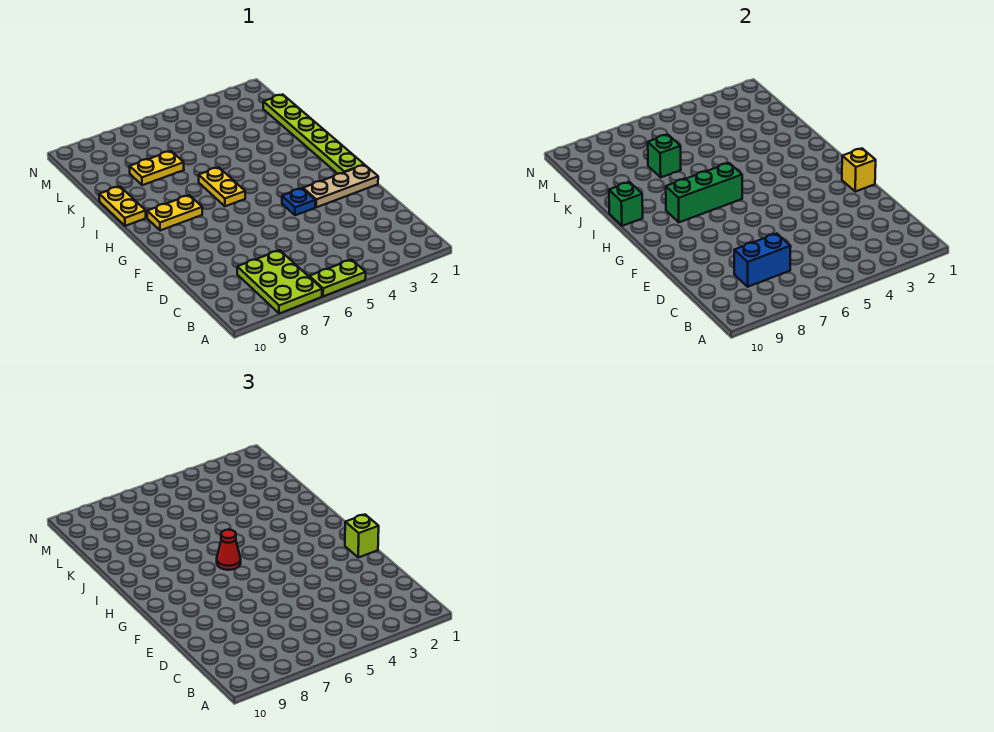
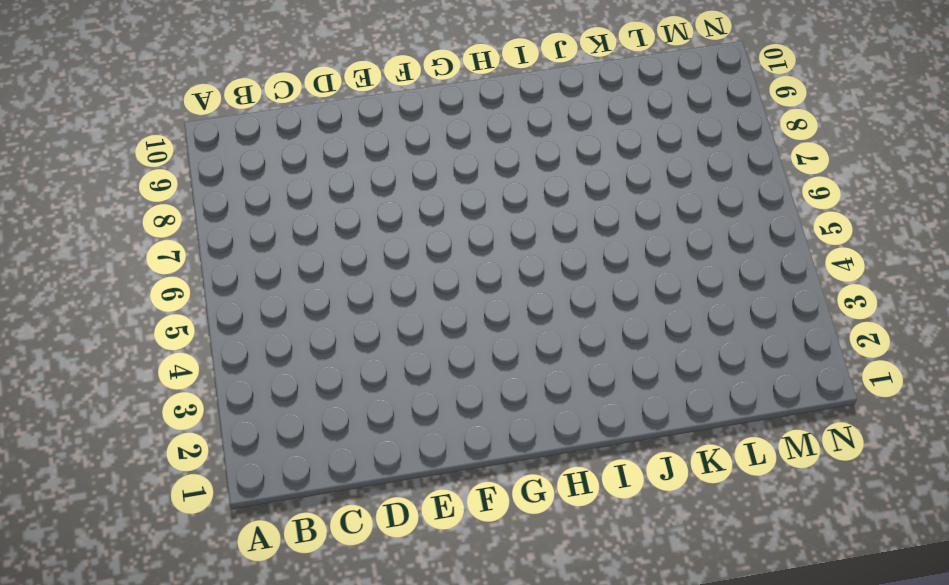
none -> lime plate A5:A6 level 1
none -> lime plate A7:C8 level 1
none -> tan plate F1:F3 level 1

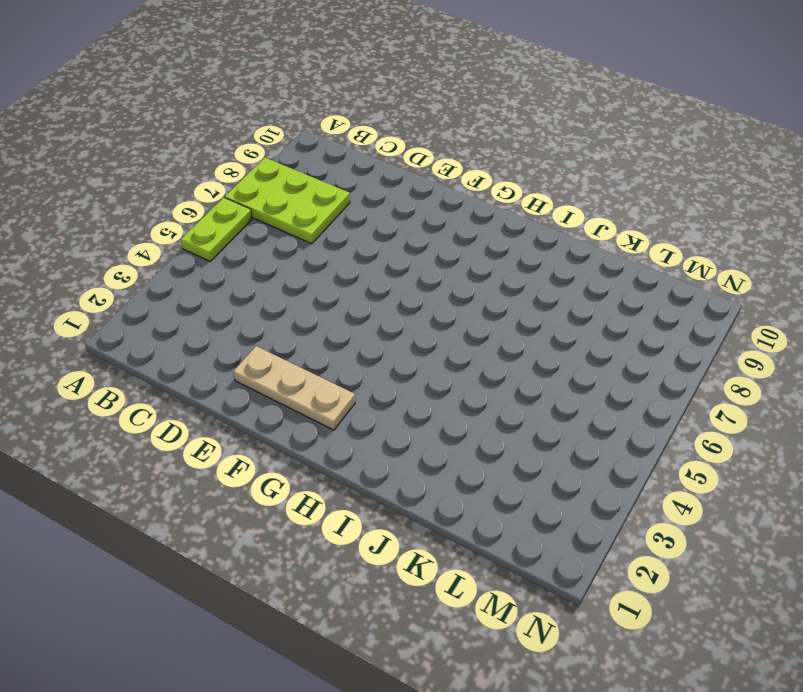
tan plate E2:G2 level 1 -> tan plate F1:F3 level 1
none -> blue plate F4 level 1
none -> lime plate G1:L1 level 1
none -> yellow plate H6:I6 level 1

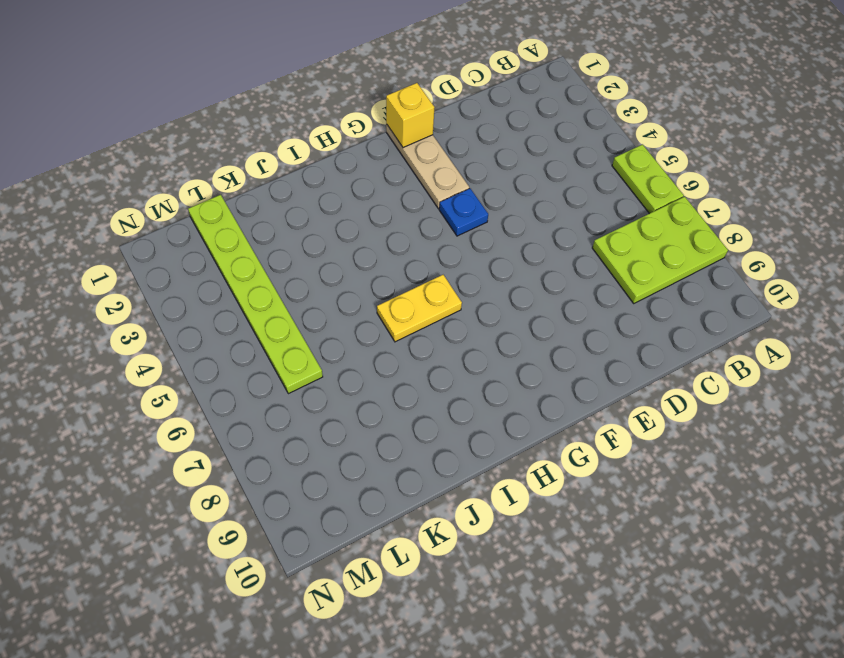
lime plate L1:L6 level 1 -> lime plate G1:L1 level 1
none -> yellow plate H8:H9 level 1
none -> yellow plate I10:J10 level 1
none -> yellow plate K7:K8 level 1

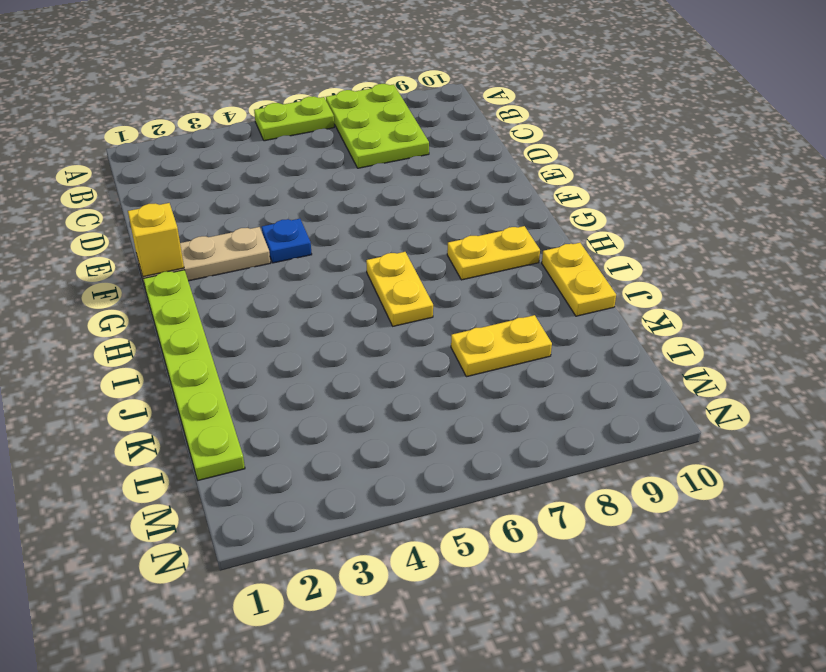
none -> blue brick C7:C8 level 2
none -> green brick H6:H8 level 2
none -> green brick I10 level 2

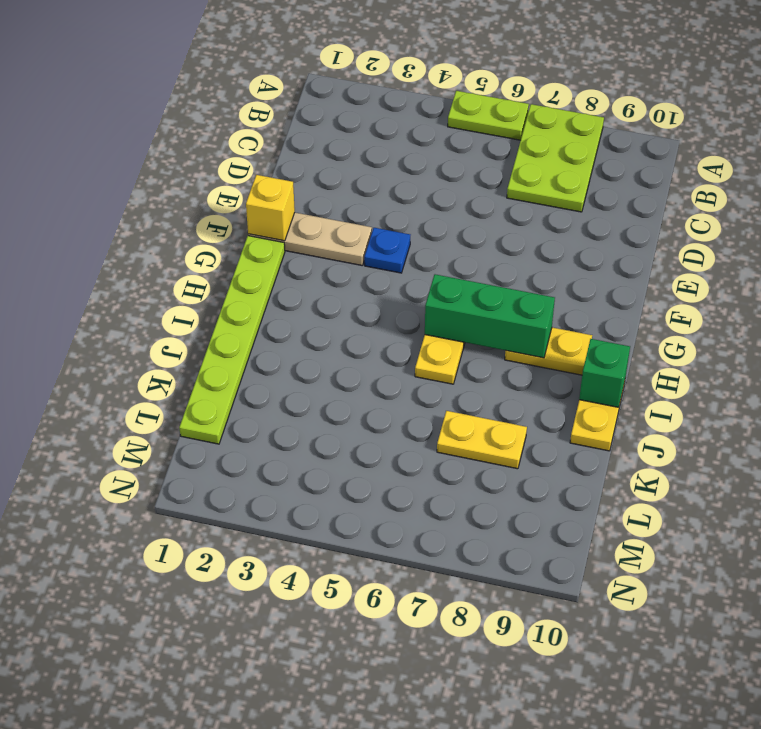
none -> blue brick C7:C8 level 2
none -> green brick K7 level 2
none -> lime brick F1 level 3

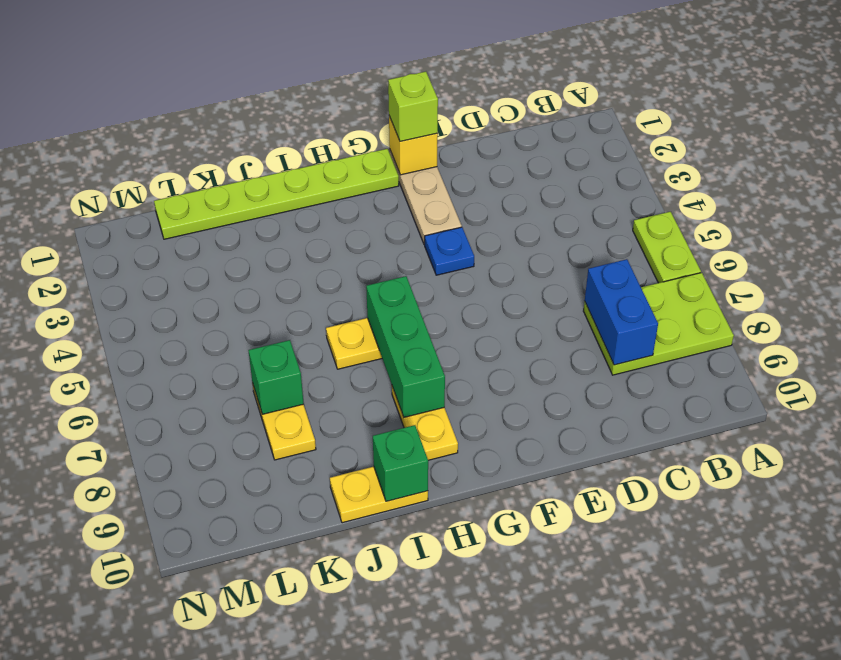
none -> red cone H6 level 3

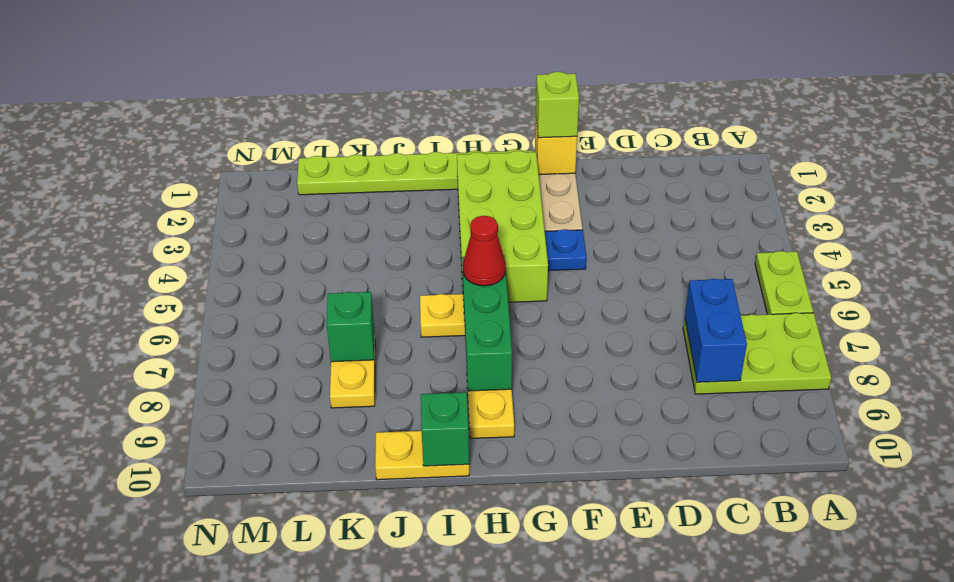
lime brick G2:H5 level 1 -> none

